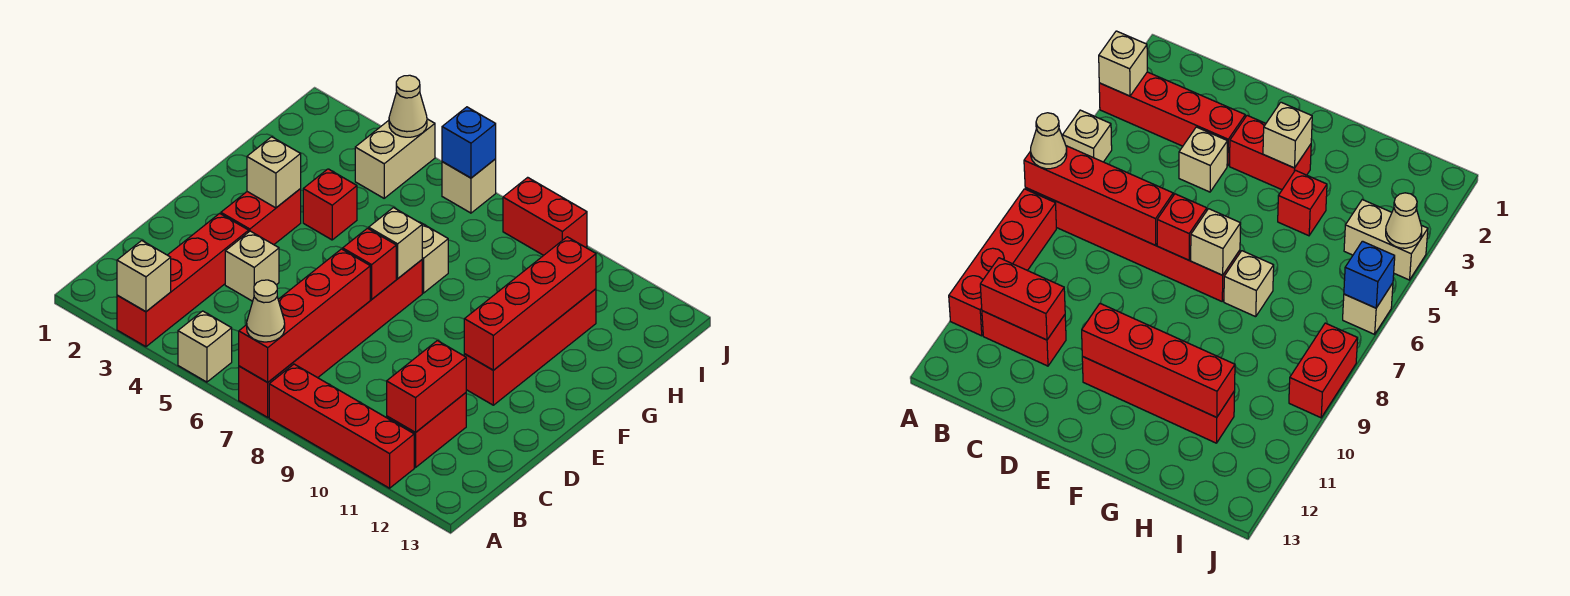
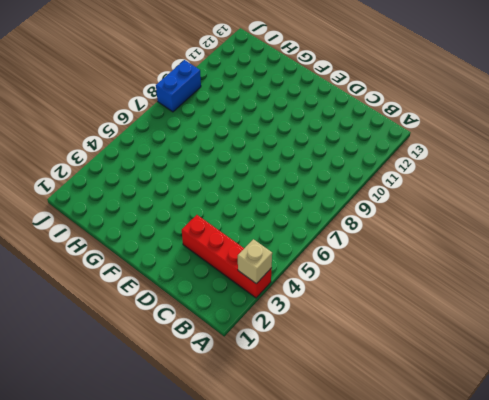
blue brick J8:J9 level 1 -> red brick J8:J9 level 1
none -> tan brick A5 level 1
none -> red brick A7:F7 level 1
none -> red brick A8:A11 level 1

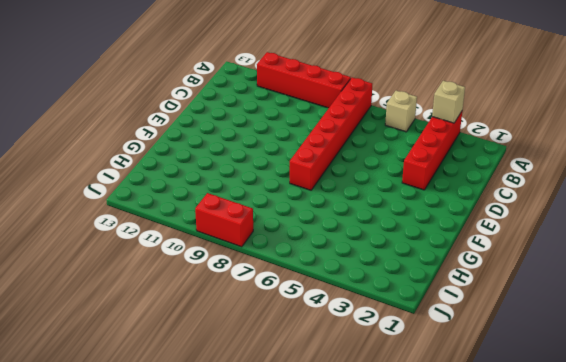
none -> red brick B11:C11 level 1
none -> tan brick D4 level 1
none -> red brick E3:F3 level 1

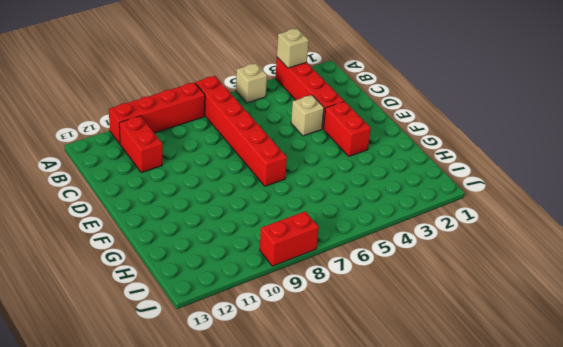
none -> red brick E11:H11 level 1
none -> red brick G4 level 1
none -> tan brick G7 level 1

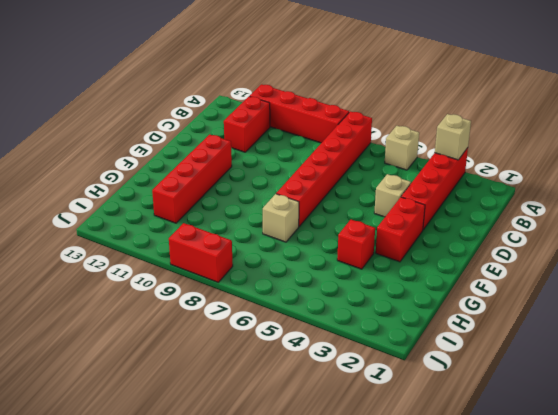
none -> tan brick I4:J4 level 1
none -> tan brick J6 level 1
none -> red brick A7:D7 level 2

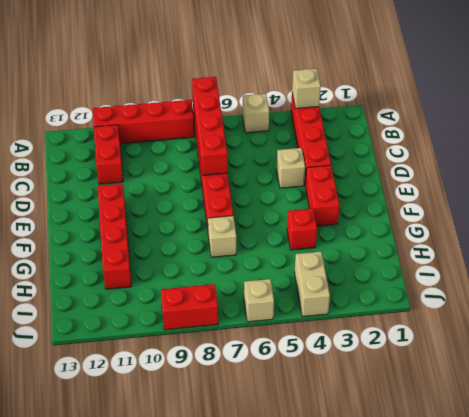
none -> red brick B11:C11 level 2
none -> red brick E7 level 2
none -> red brick E11:H11 level 2

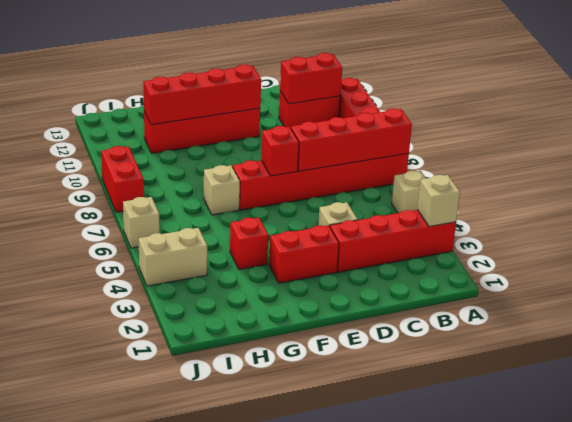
none -> tan brick F3 level 2
none -> tan brick F7 level 2
none -> tan cone J4 level 2

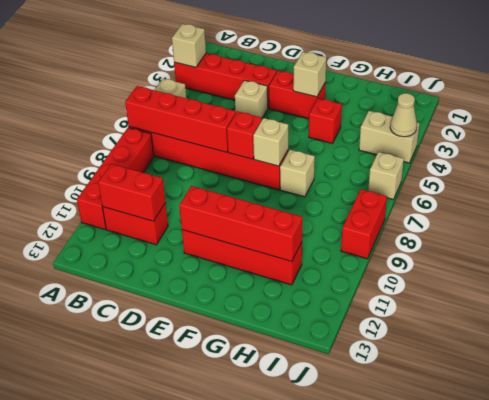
none -> blue brick J6 level 2
none -> tan cone A7 level 3

